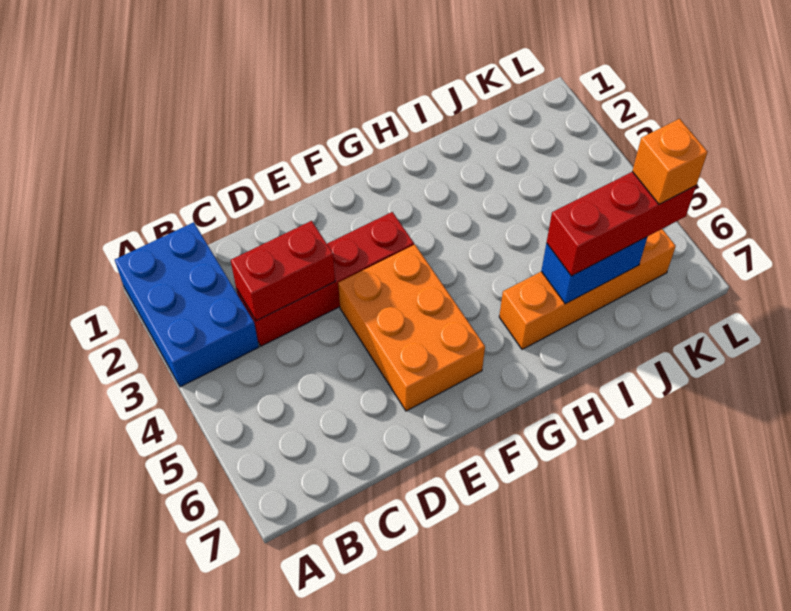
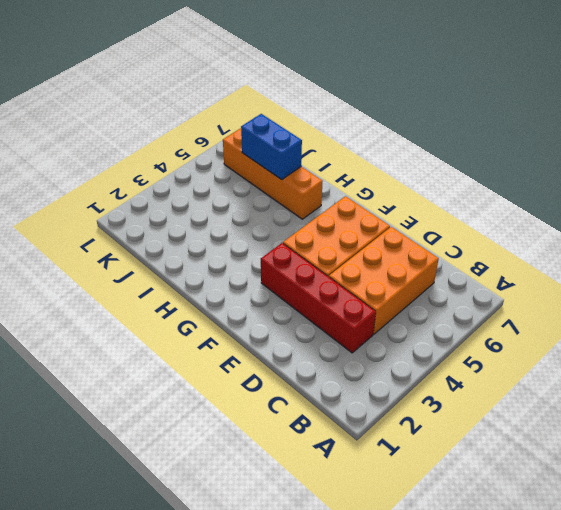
orange brick C4:D6 level 1 -> none
none -> blue brick A1:B3 level 1
none -> red brick C3:D3 level 2

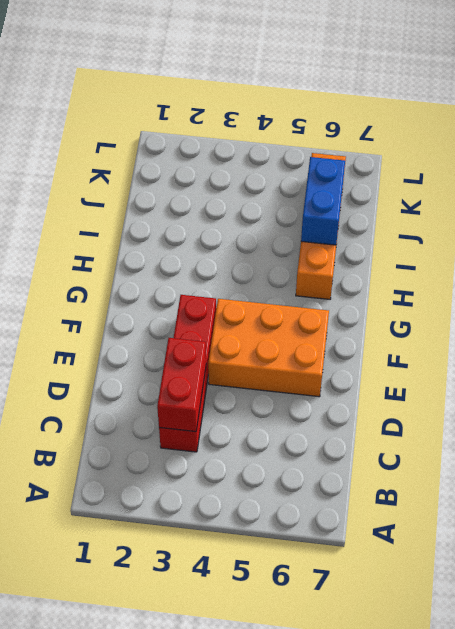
none -> blue brick A1:B3 level 1
none -> red brick I6:K6 level 3

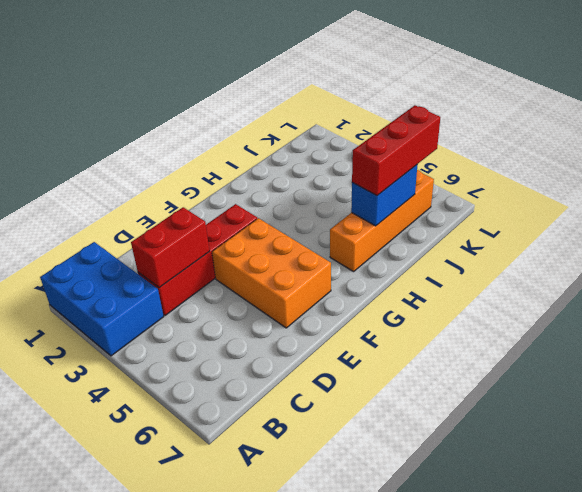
none -> orange brick K6 level 4

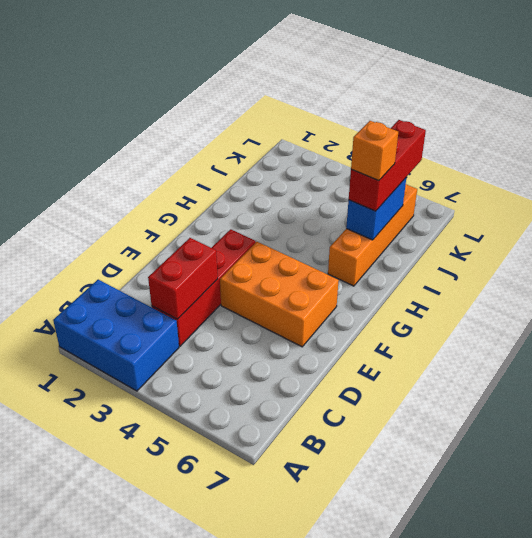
orange brick I6 level 4 -> orange brick K6 level 4

